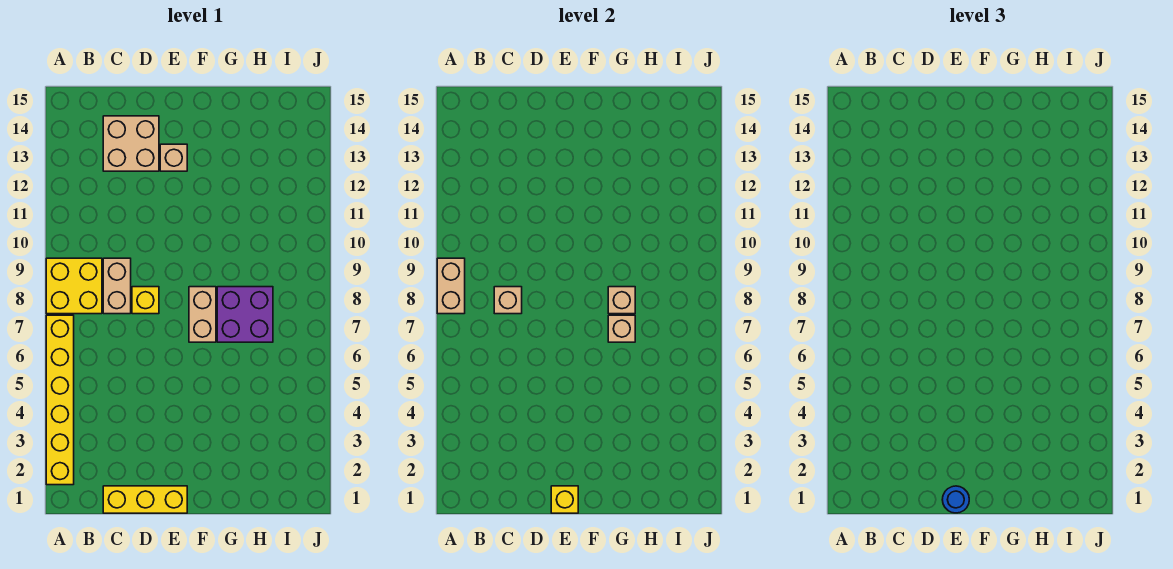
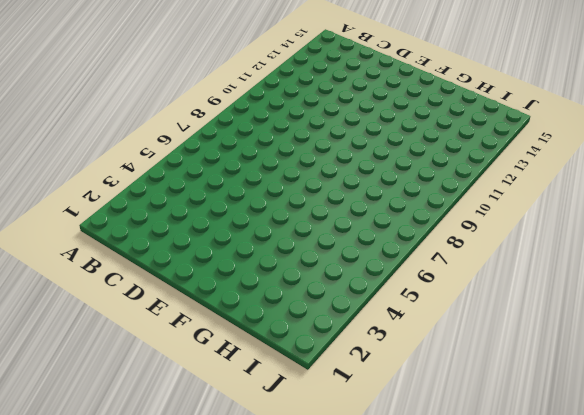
none -> yellow brick A2:A7 level 1
none -> yellow brick A8:B9 level 1
none -> yellow brick C1:E1 level 1

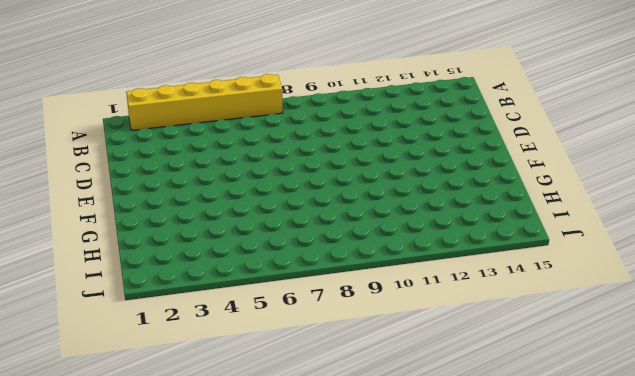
none -> yellow brick A8:B9 level 1
none -> yellow brick C1:E1 level 1
none -> tan brick C8:C9 level 1

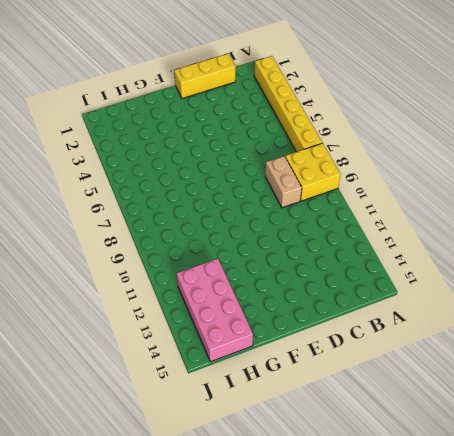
pink brick H12:I15 level 1 -> none
none -> tan brick C13:D14 level 1
none -> yellow brick D8 level 1
none -> tan brick E13 level 1

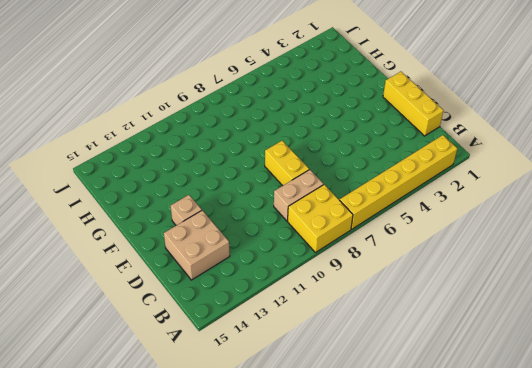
yellow brick D8:E8 level 1 -> yellow brick D8 level 1
none -> tan brick F7:F8 level 1
none -> purple brick G7:H8 level 1
none -> tan brick A8:A9 level 2

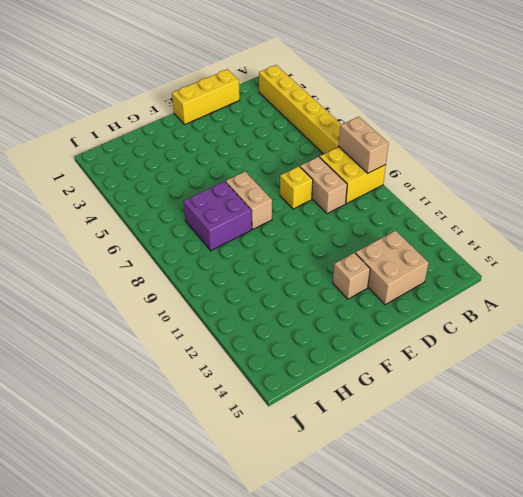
none -> tan brick C8 level 2
none -> yellow brick E1 level 2
none -> tan brick G7 level 2

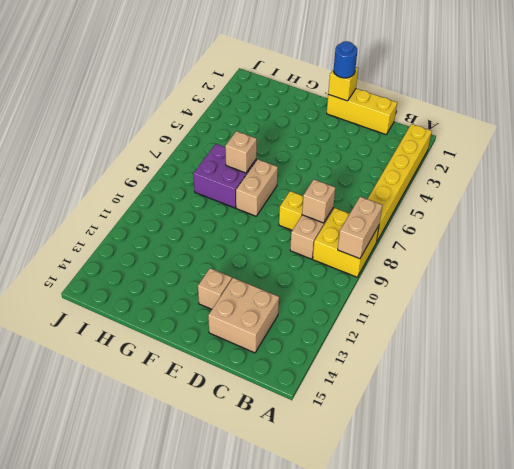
none -> tan brick G8 level 2

